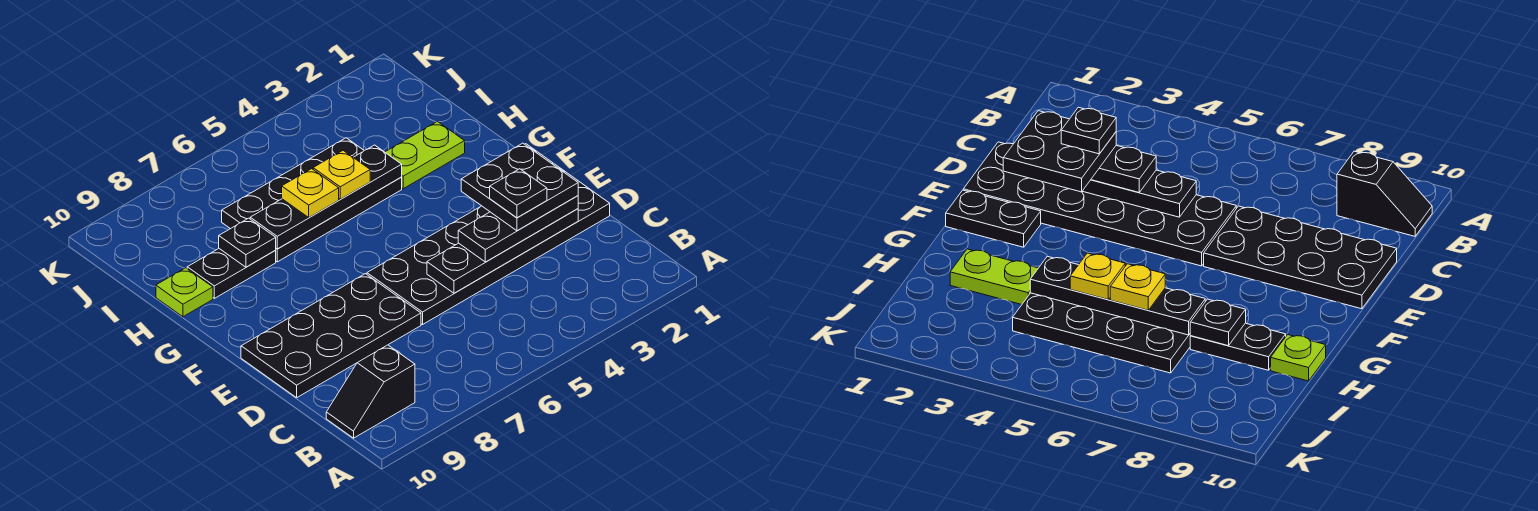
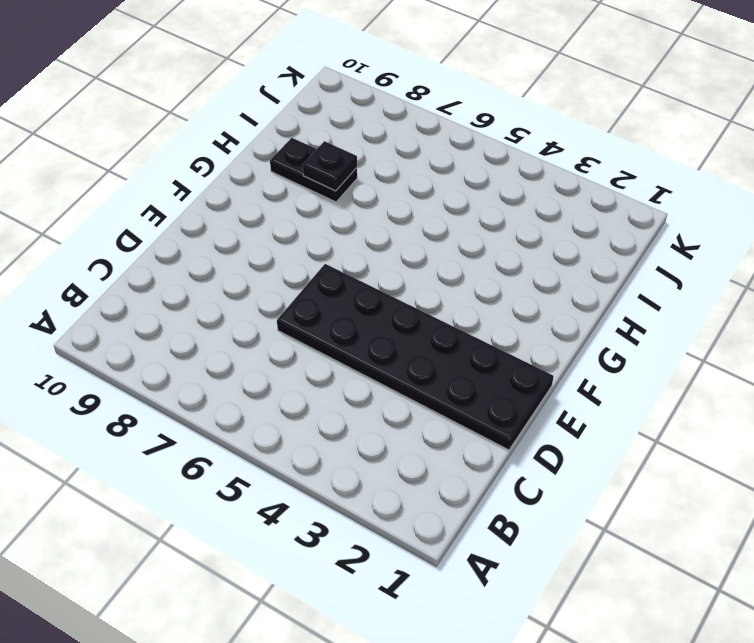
none -> black slope B9:B10 level 1 top 9
none -> black plate D7:E10 level 1
none -> black plate F1:F2 level 1

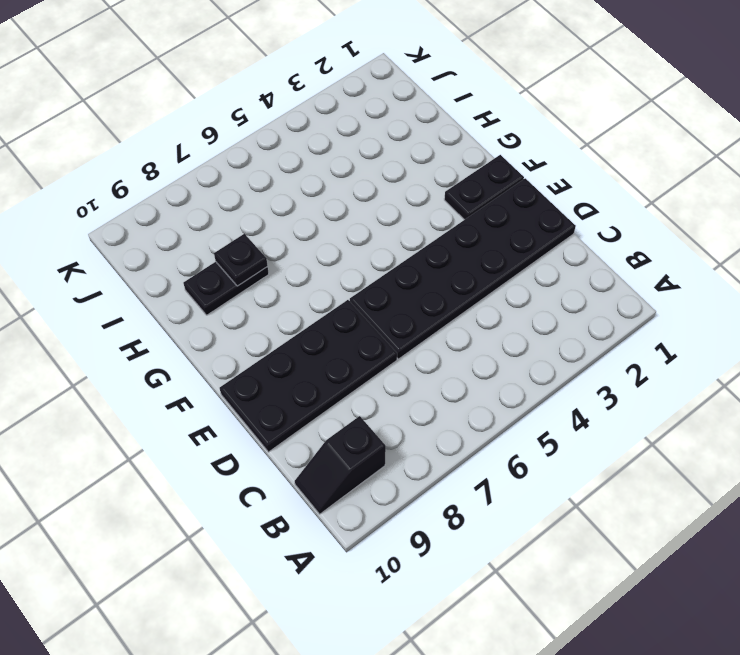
none -> lime plate H2:H3 level 1
none -> black plate H4:I7 level 1
none -> lime plate H10 level 1

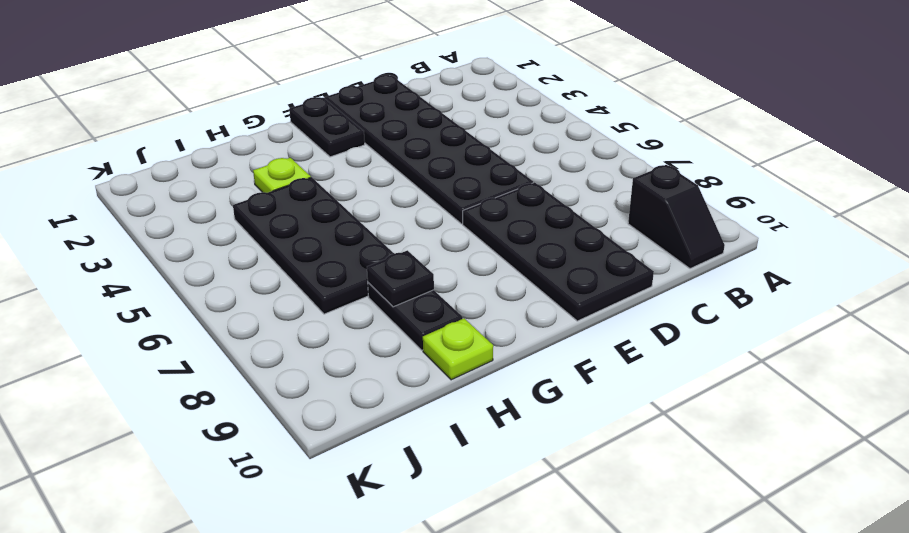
lime plate H3 level 1 -> lime plate H2:H3 level 1
none -> black plate D2:D5 level 2
none -> black plate H4:H7 level 2
none -> black plate D2:D4 level 3

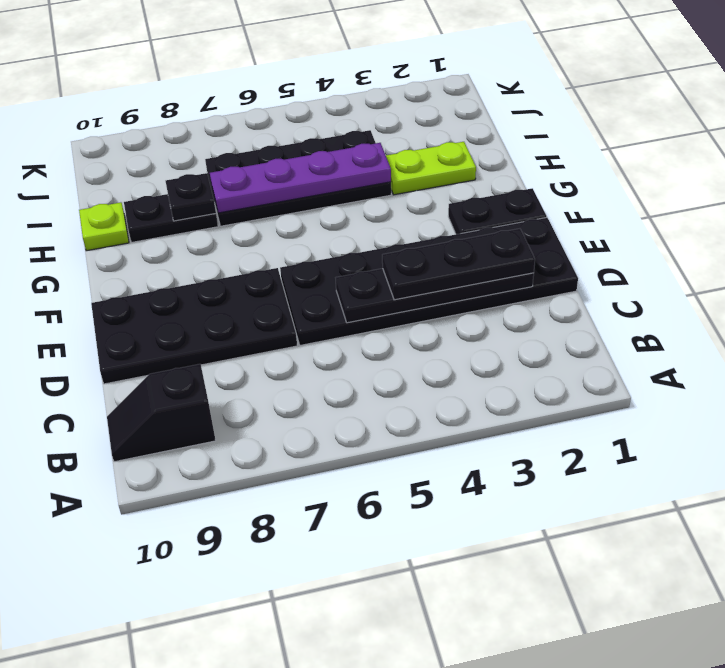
purple plate H4:H7 level 2 -> black plate H4:H7 level 2
none -> yellow plate H5 level 3
none -> yellow plate H6 level 3
none -> black plate D2:E3 level 4

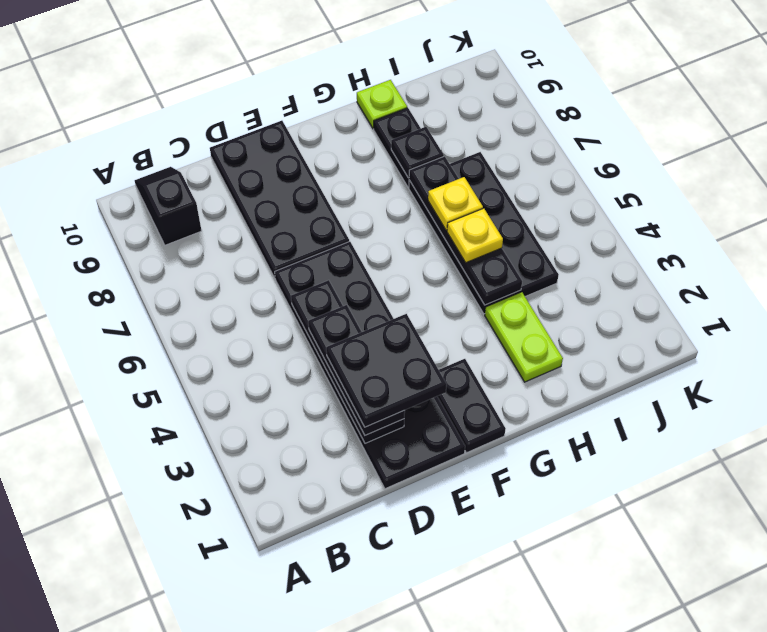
none -> black plate D3 level 5

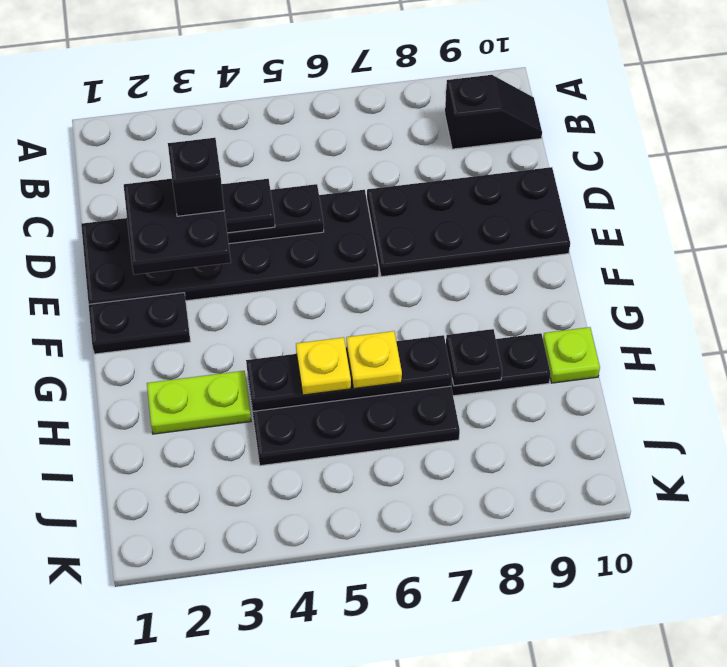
black brick D3 level 5 -> black plate D3 level 5

